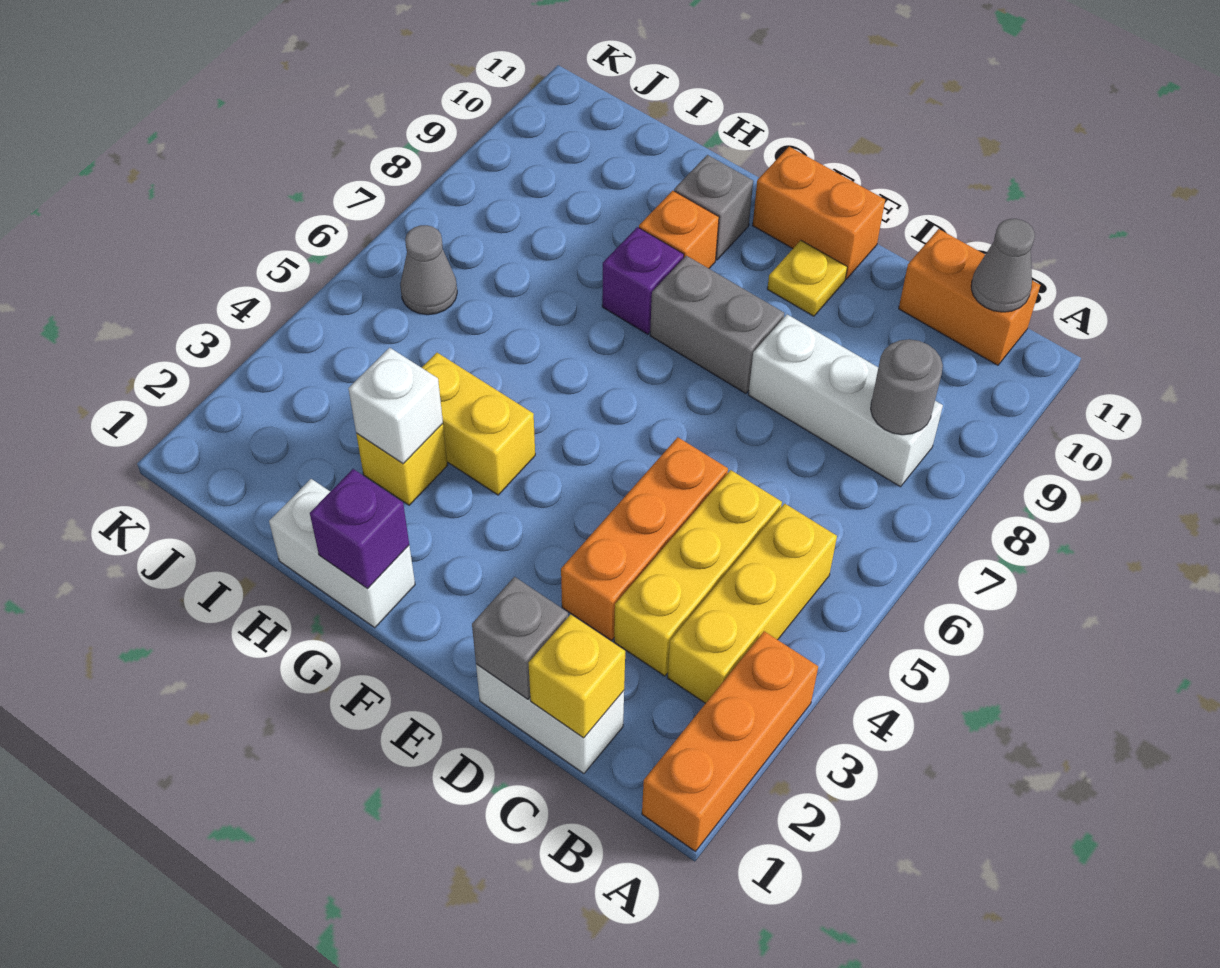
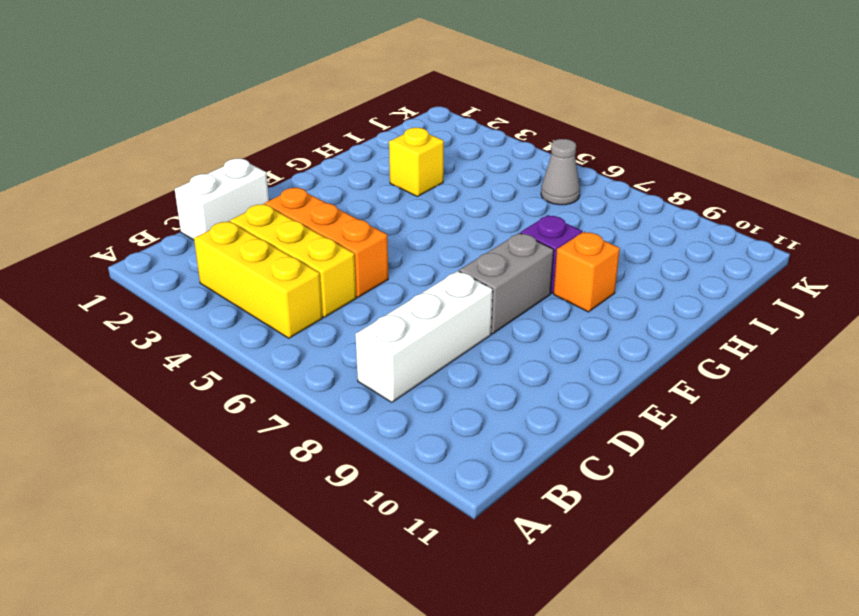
none -> orange brick A1:A3 level 1
none -> orange brick B11:C11 level 1
none -> yellow plate E10 level 1

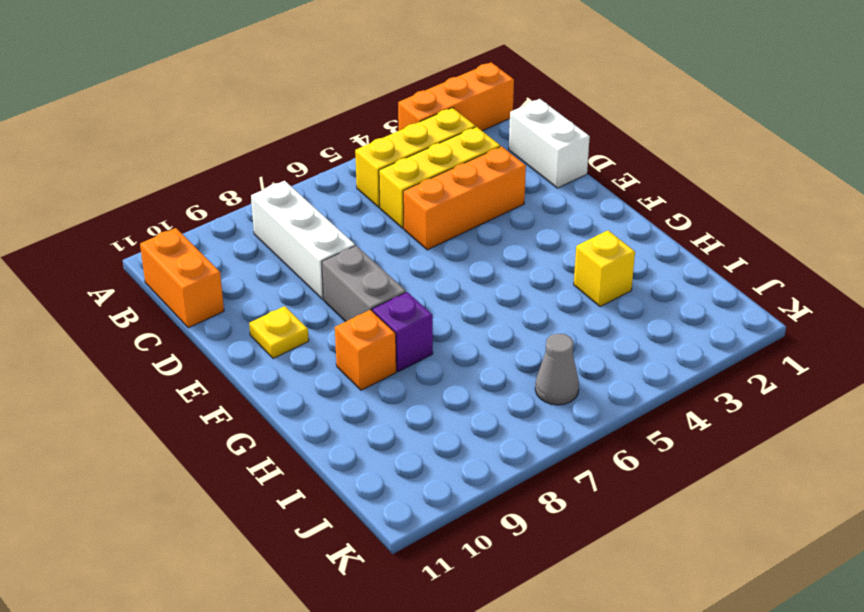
none -> orange brick E11:F11 level 1
none -> white brick G1:H1 level 1
none -> yellow brick G4:H4 level 1

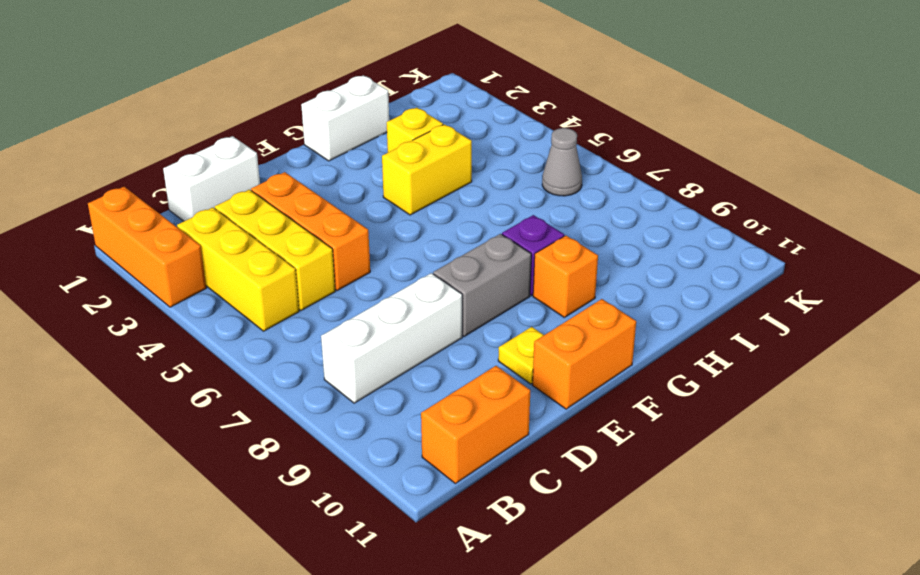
none -> grey brick G10 level 1
none -> grey round brick B8 level 2
none -> grey cone B11 level 2

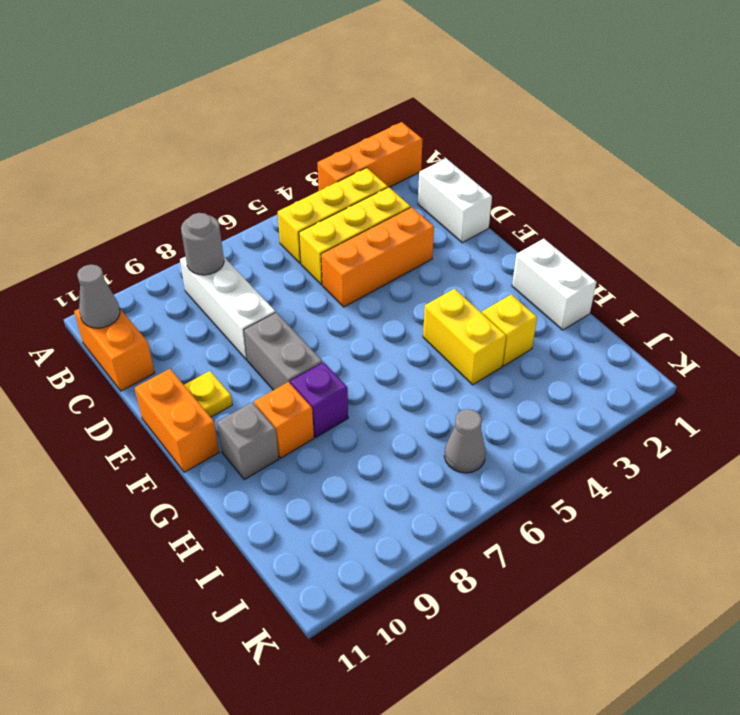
none -> yellow brick C1 level 2
none -> grey brick D1 level 2
none -> purple brick G1 level 2

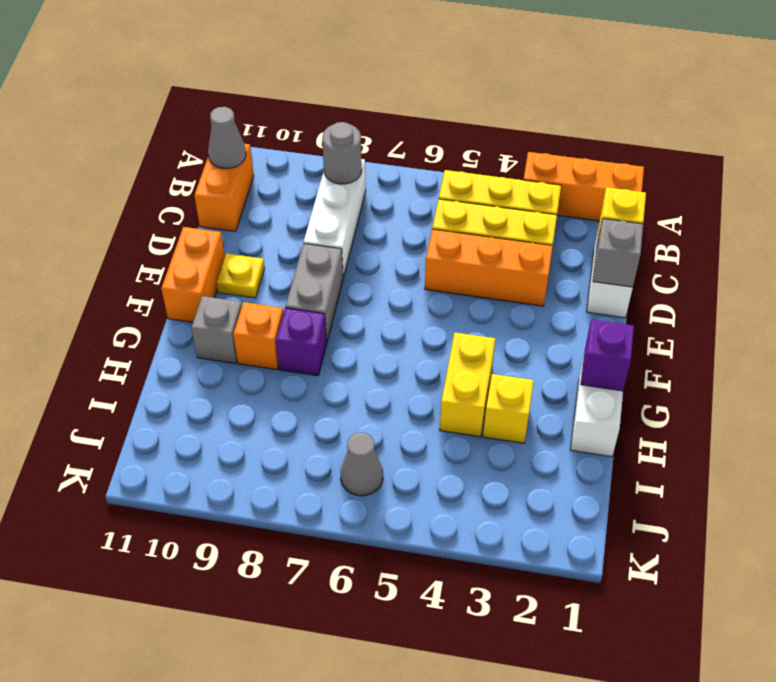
none -> white brick H3 level 2

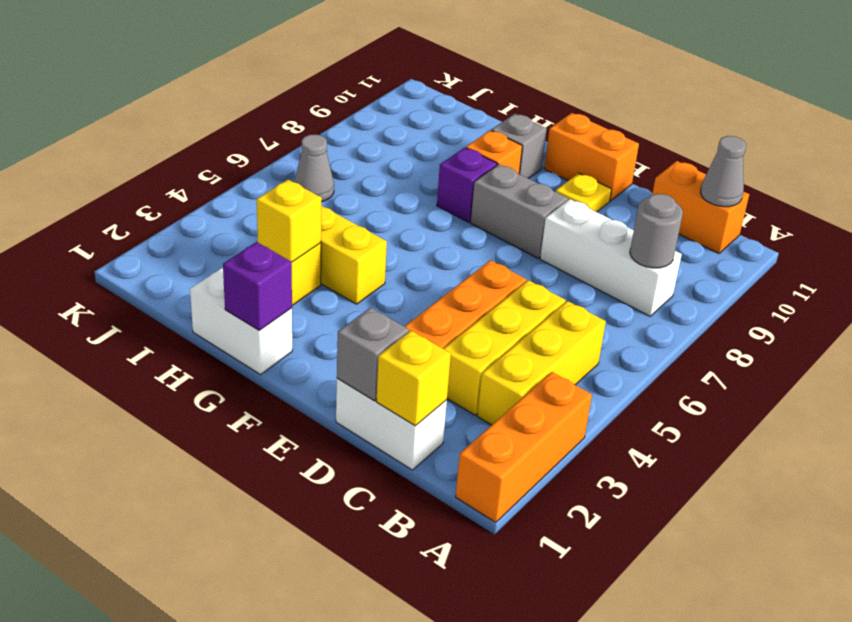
yellow brick H3 level 2 -> white brick H3 level 2

